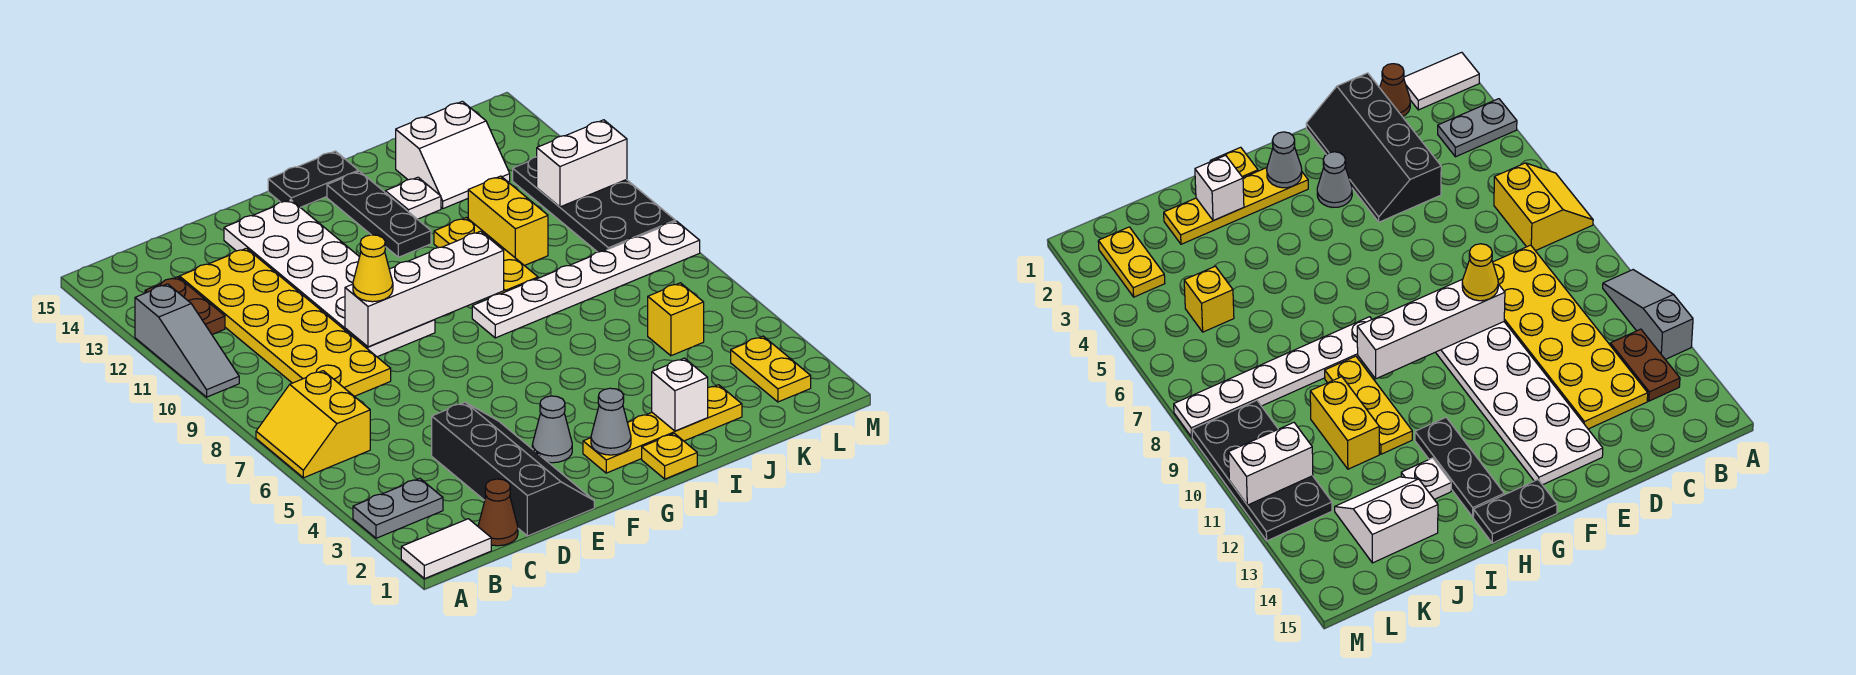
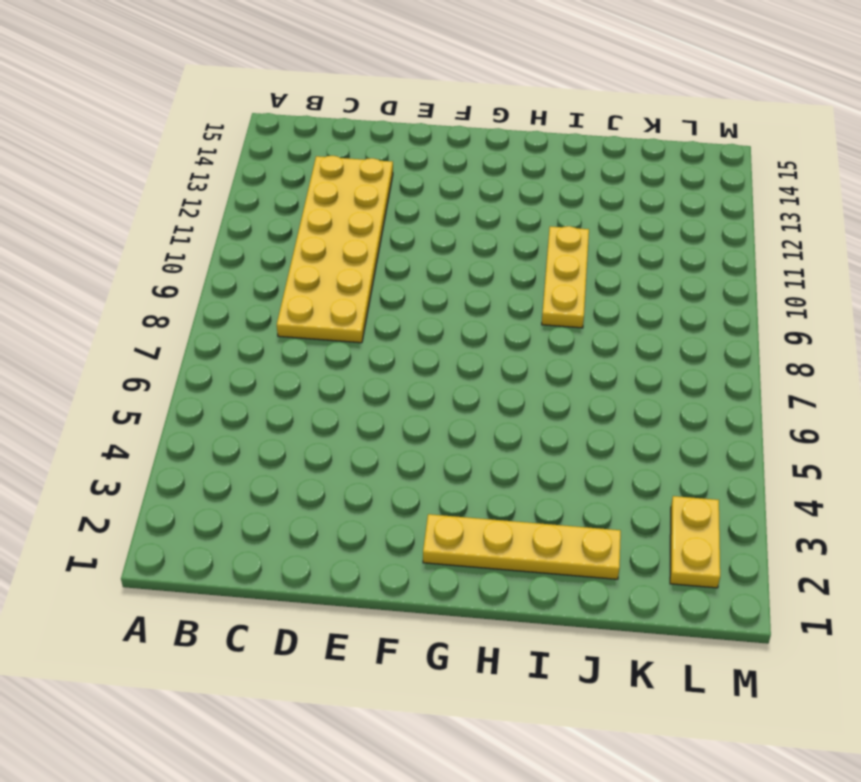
none -> white tile A1:B1 level 1
none -> grey plate A3:B3 level 1
none -> yellow slope A6:B7 level 1 top B

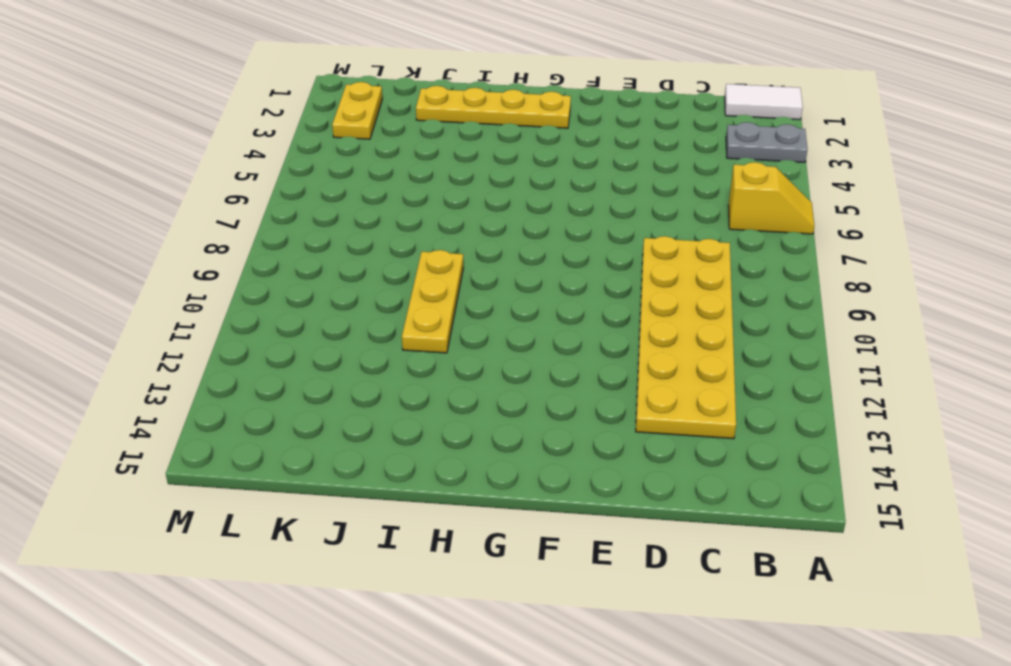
yellow slope A6:B6 level 1 top B -> yellow slope A6:B7 level 1 top B
none -> grey slope A10:A12 level 1 top 12
none -> brown plate B12:B13 level 1
none -> brown cone C1 level 1

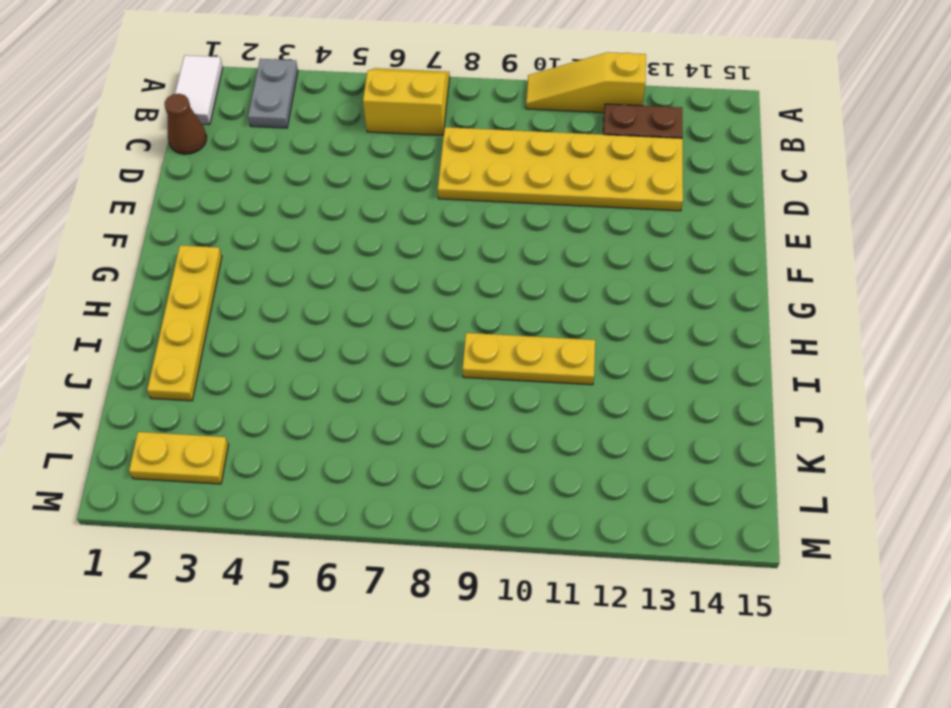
yellow slope A10:A12 level 1 top 12 -> grey slope A10:A12 level 1 top 12
none -> black slope D1:E4 level 1 top D
none -> white plate E9:F14 level 1
none -> grey cone F3 level 1

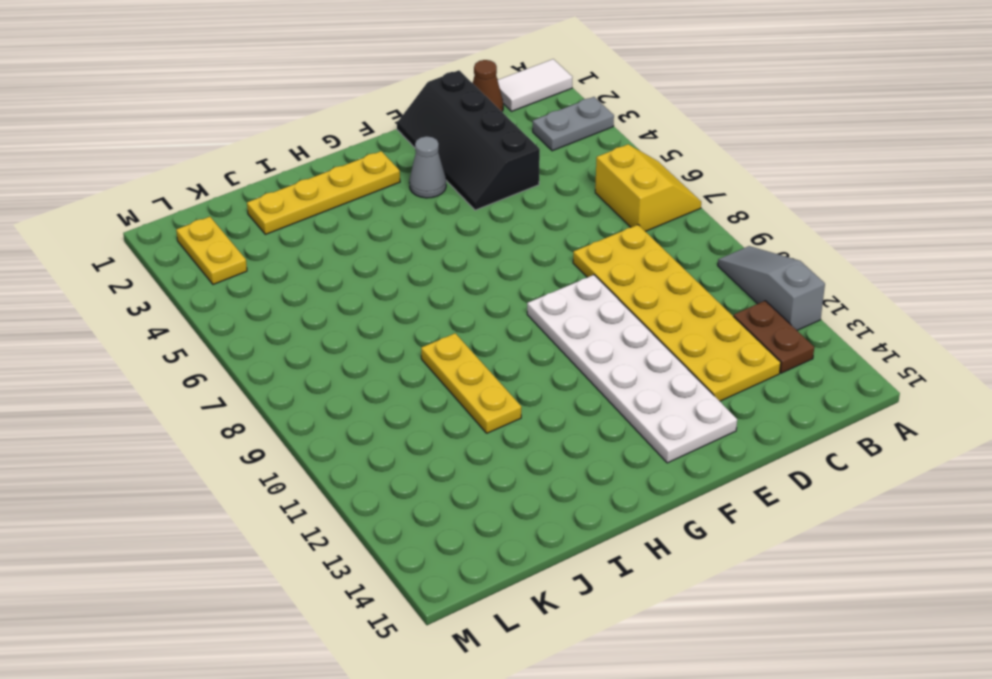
none -> black plate G15:H15 level 1
none -> yellow plate H1 level 1
none -> white plate H8:M8 level 1

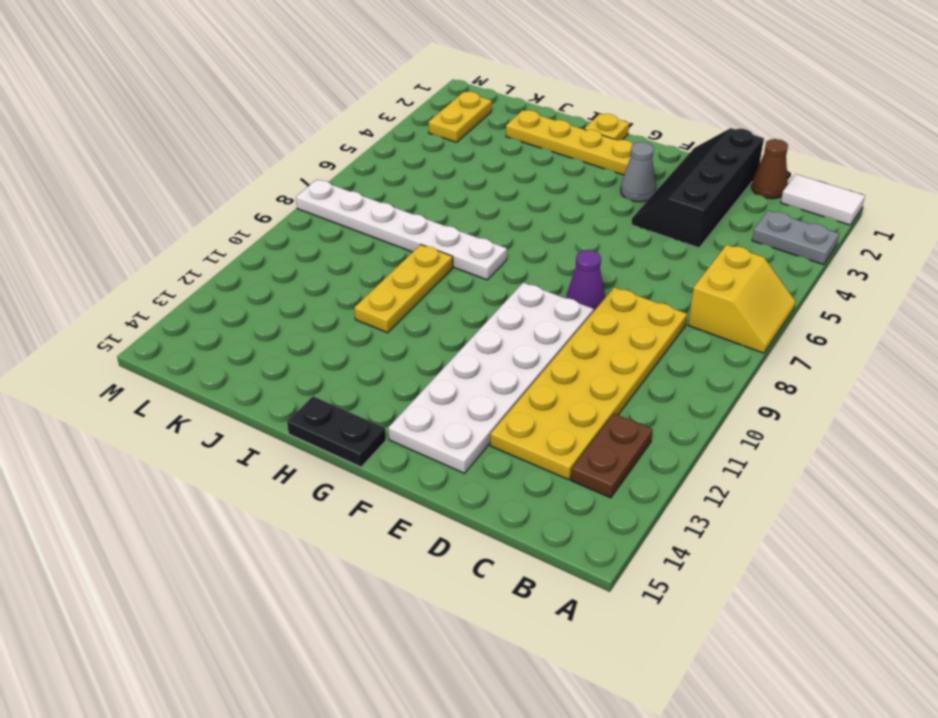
purple cone E8 level 1 -> none
none -> grey slope A10:A12 level 1 top 12
none -> black plate H12:H14 level 1
none -> white plate I13 level 1

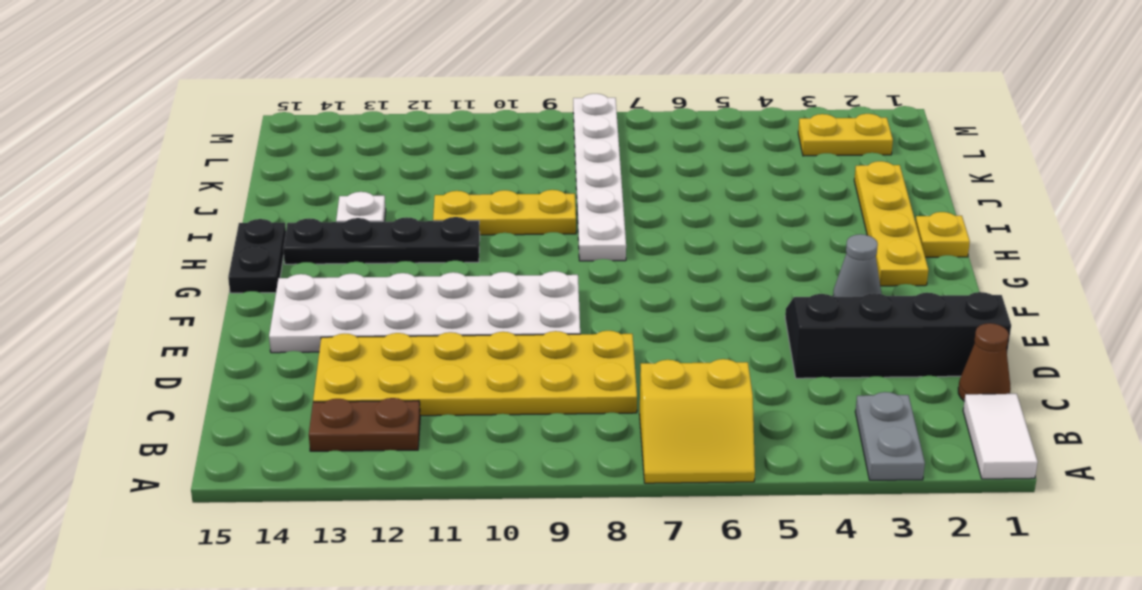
black plate H11:H14 level 1 -> black plate H12:H14 level 1
none -> grey slope A10:A12 level 1 top 12
none -> yellow brick J10:J11 level 1
none -> white slope J13:K14 level 1 top 14

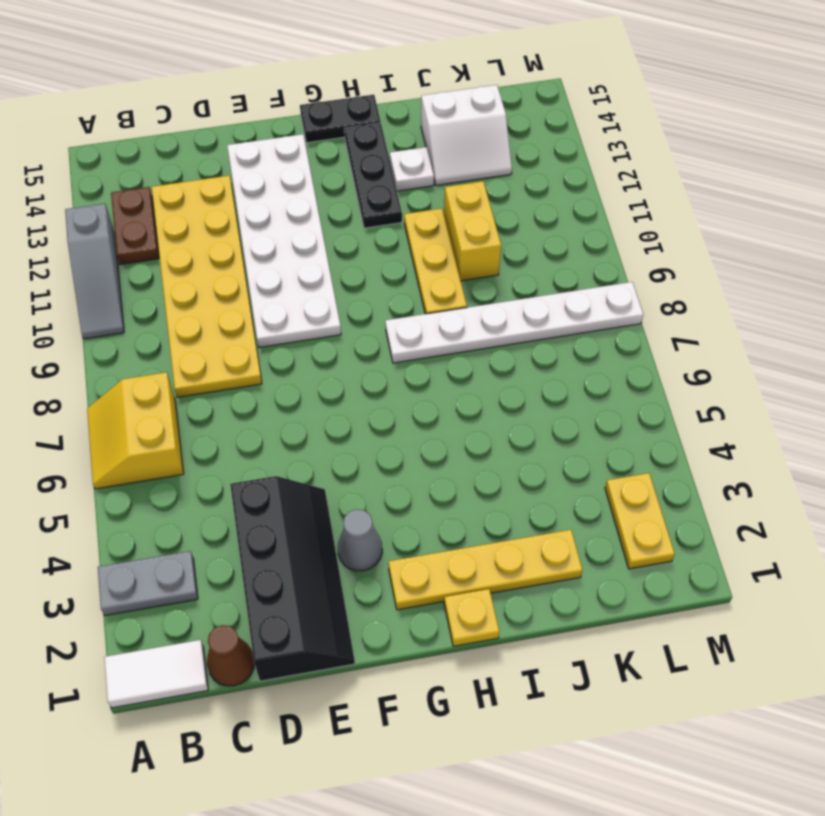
none -> yellow brick K5 level 1
none -> black plate L9:M12 level 1
none -> white brick E9:H9 level 2

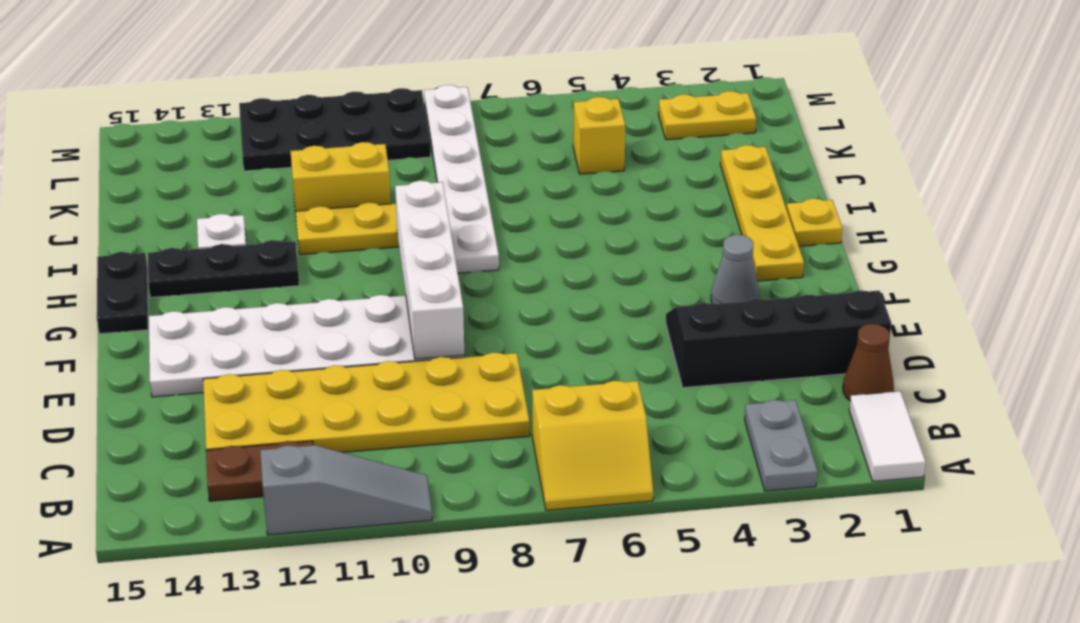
none -> white slope J13:K14 level 1 top 14
none -> grey cone G2 level 2
none -> white brick I2 level 2

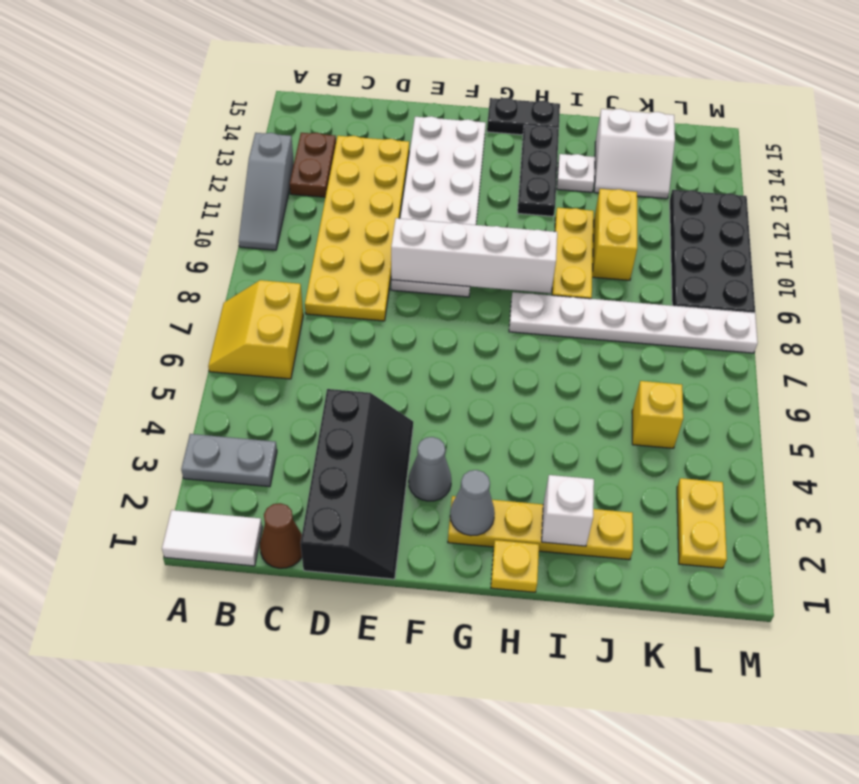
none -> white brick L11:M11 level 2
none -> yellow cone E9 level 3

